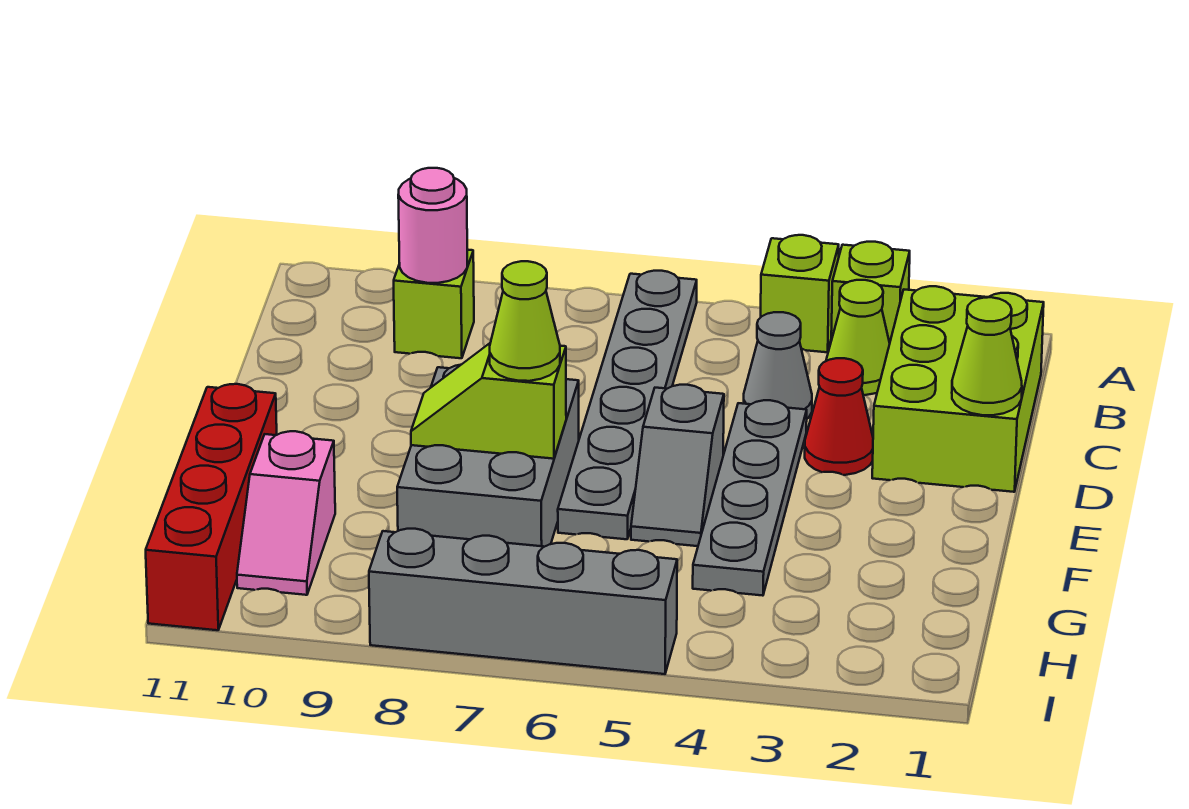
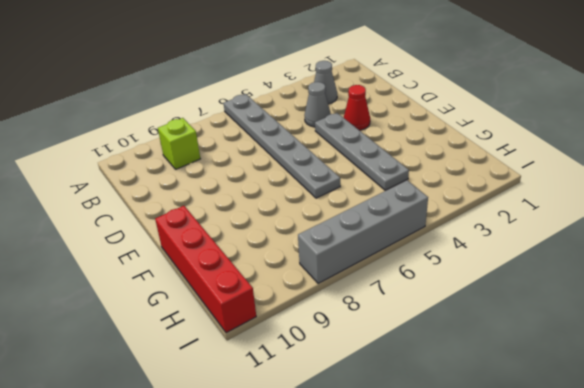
grey cone B3 level 1 -> lime cone B3 level 1
none -> lime brick A3 level 1
none -> lime brick A4 level 1
none -> lime brick B1:D2 level 1

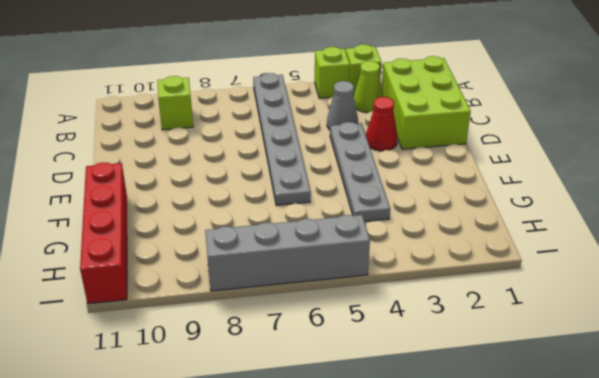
none -> grey slope E5:F5 level 1 top E
none -> grey brick E7:G8 level 1
none -> pink slope G10:H10 level 1 top G

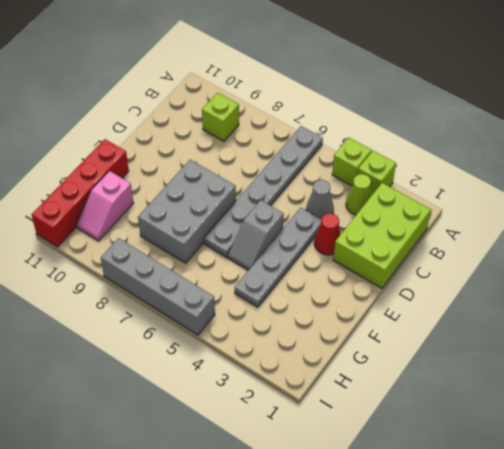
none -> pink round brick B9 level 2
none -> lime cone D1 level 2
none -> lime slope F7:F8 level 2 top 7

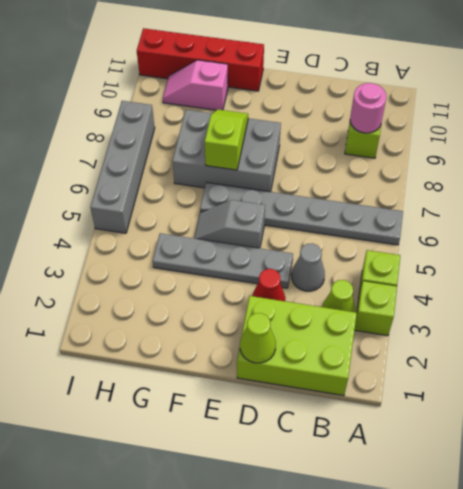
none -> lime cone F7 level 3

